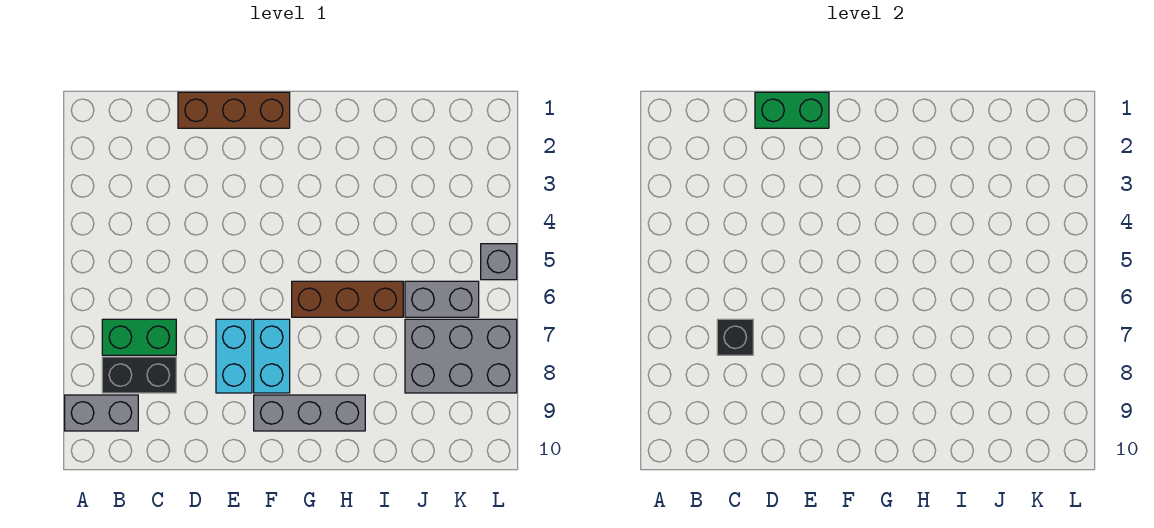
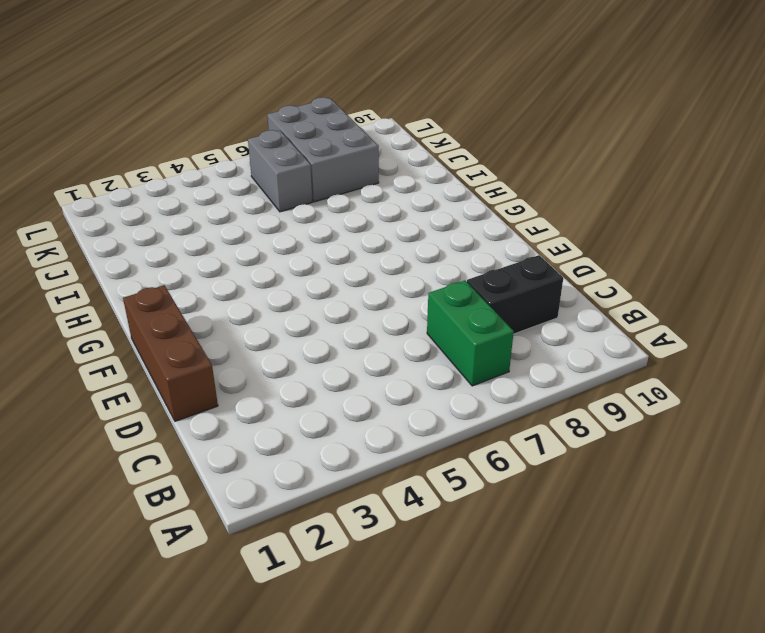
black brick C8:C9 level 1 -> black brick B8:C8 level 1
none -> grey brick A9:B9 level 1
none -> cyan brick E7:E8 level 1
none -> cyan brick F7:F8 level 1

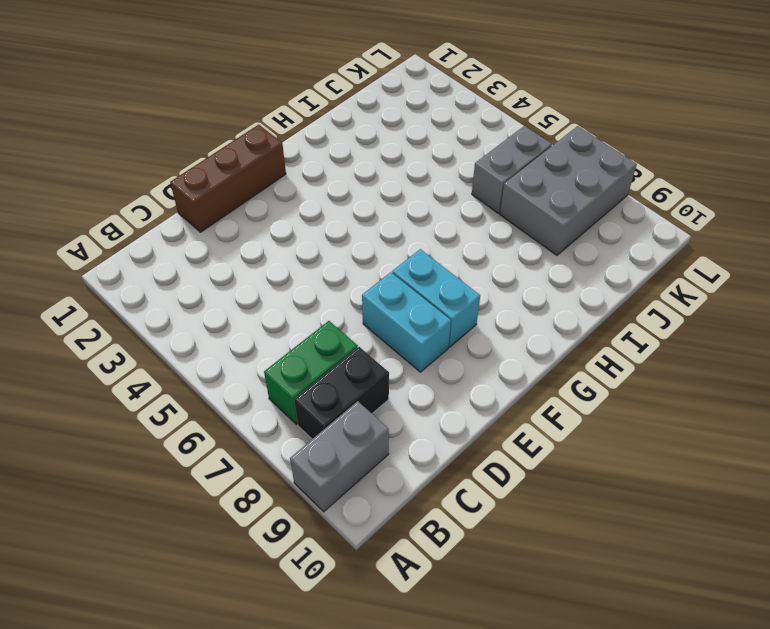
none -> grey brick F9:H9 level 1
none -> brown brick G6:I6 level 1
none -> grey brick L5 level 1

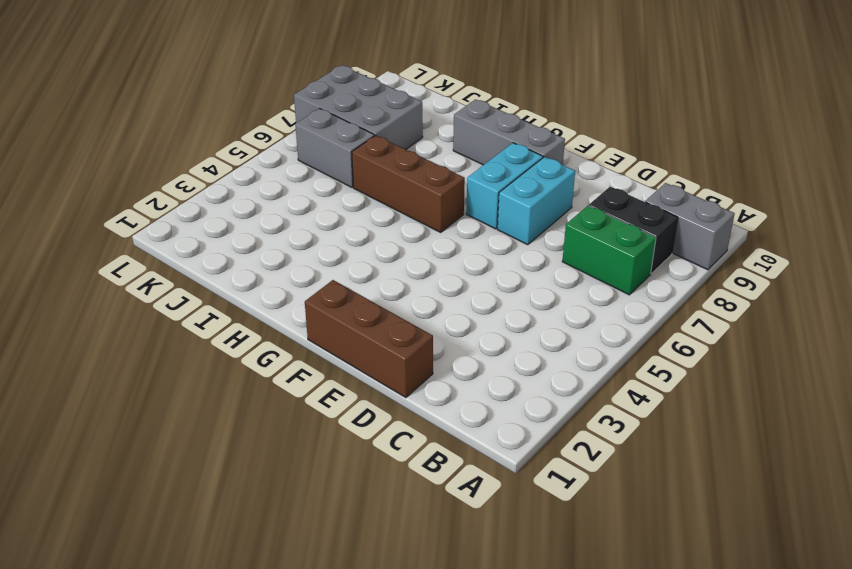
none -> grey brick L5 level 1
none -> black brick C7 level 2
none -> green brick D1:E1 level 2

